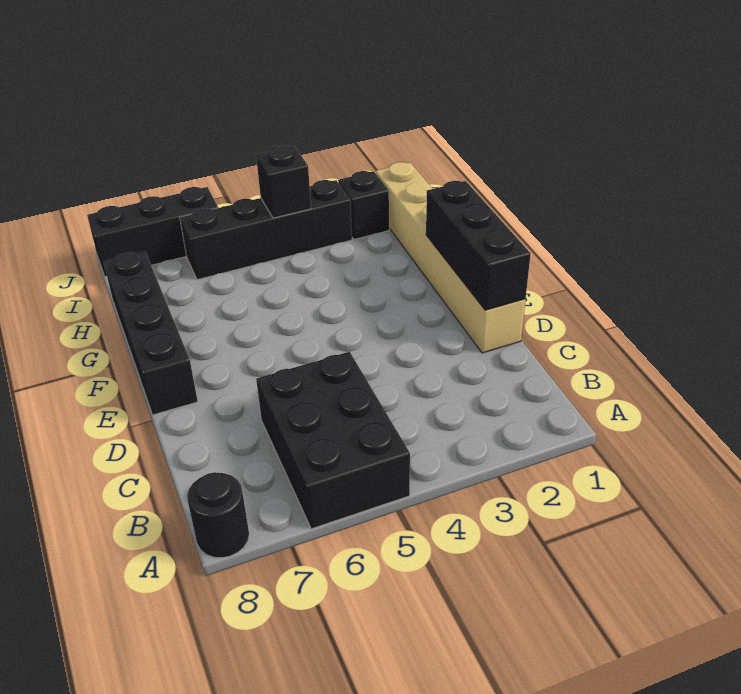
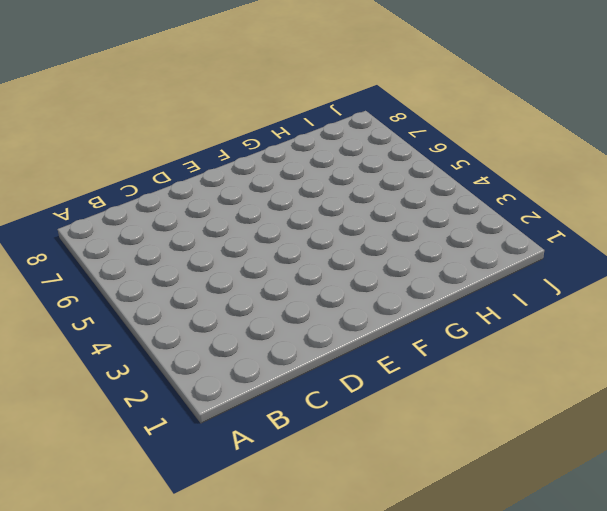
none -> black brick A5:C6 level 1
none -> black round brick A8 level 1

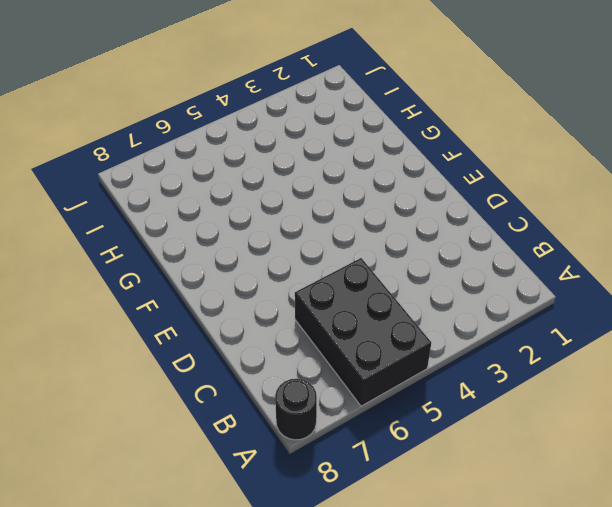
none -> tan brick D1:I1 level 1
none -> black brick E8:H8 level 1

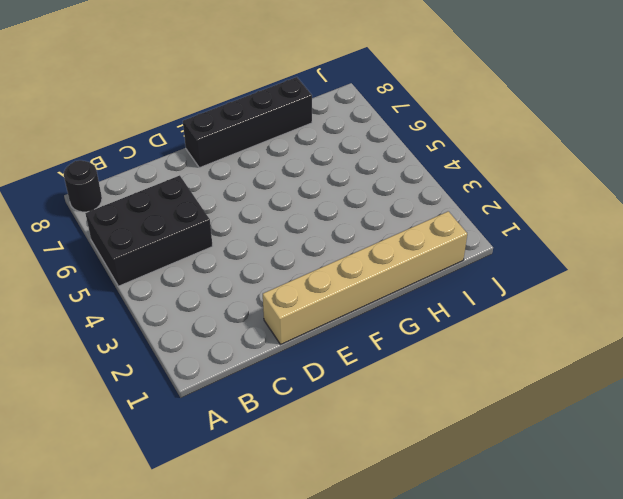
none -> black brick I2 level 1
none -> black brick I3:I6 level 1

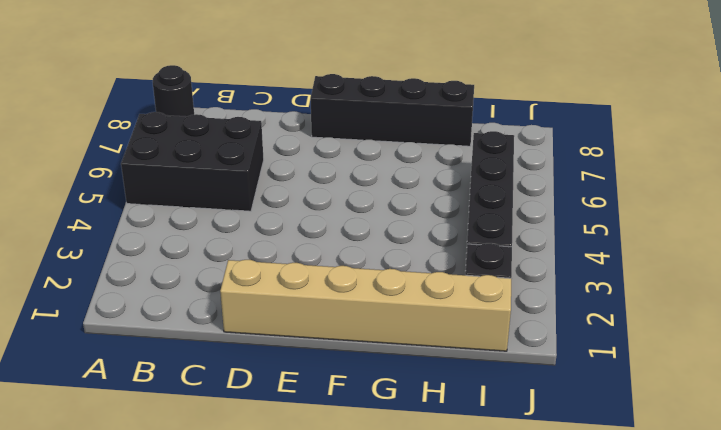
none -> black brick J6:J8 level 1
none -> black brick D1:F1 level 2

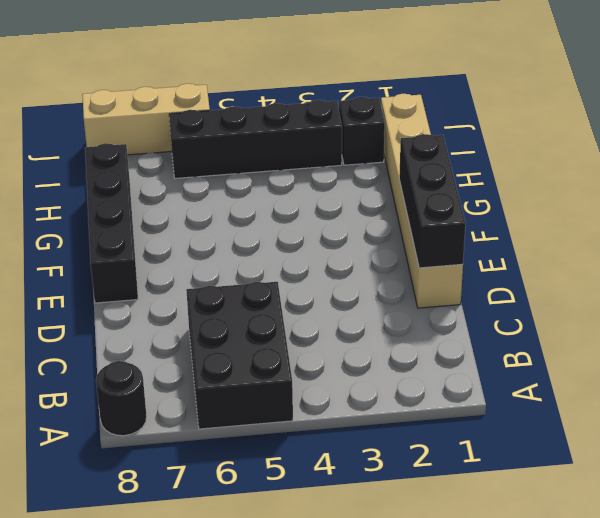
tan brick J6:J8 level 1 -> black brick J6:J8 level 1
none -> black brick I4 level 2

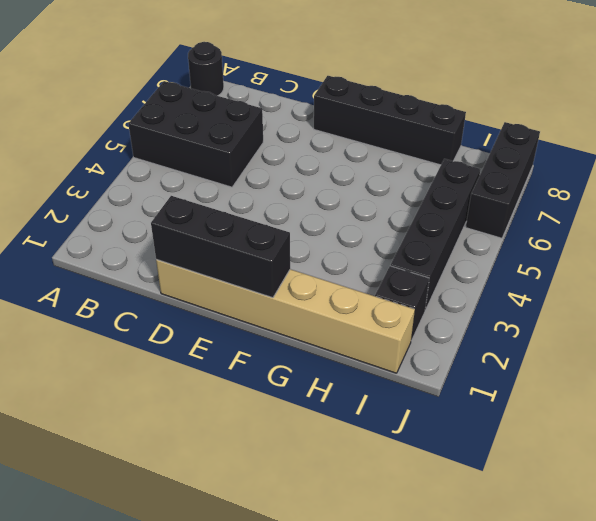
none -> black brick I4 level 2

